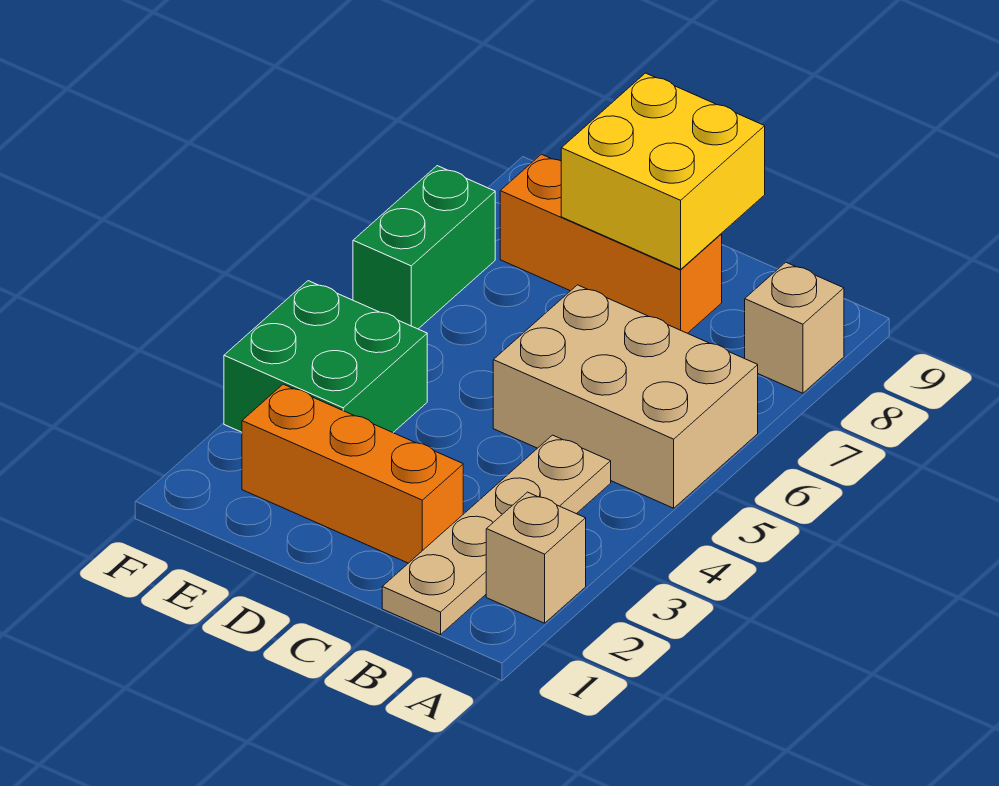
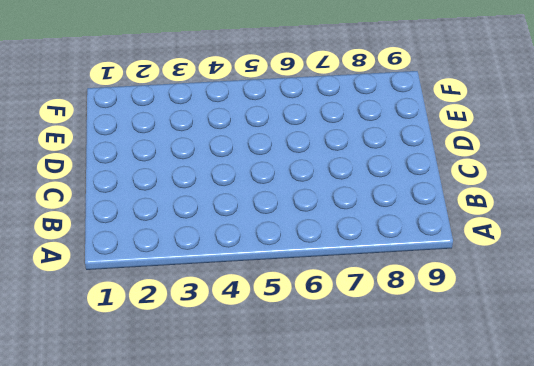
none -> tan brick A2 level 1
none -> tan brick A5:C6 level 1

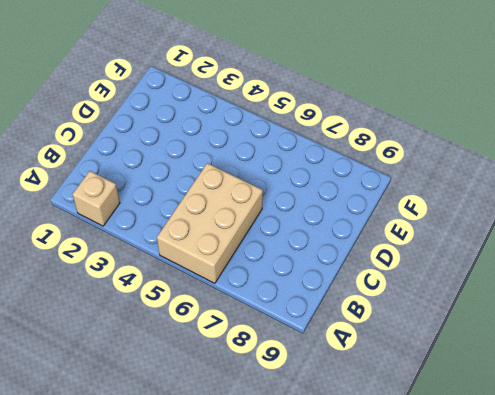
none -> tan brick A8 level 1
none -> tan plate B1:B4 level 1

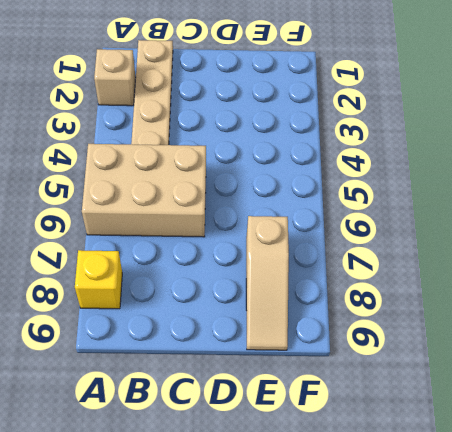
yellow brick A8 level 1 -> tan brick A8 level 1
tan slope E7:E9 level 1 top 7 -> orange brick C8:E8 level 1
none -> orange brick C2:E2 level 1
none -> green brick E3:F4 level 1

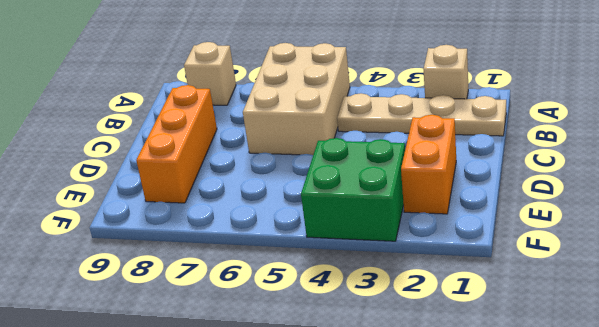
orange brick D2:E2 level 1 -> orange brick C2:E2 level 1
none -> green brick F6:F7 level 1
none -> yellow brick C8:D9 level 2

